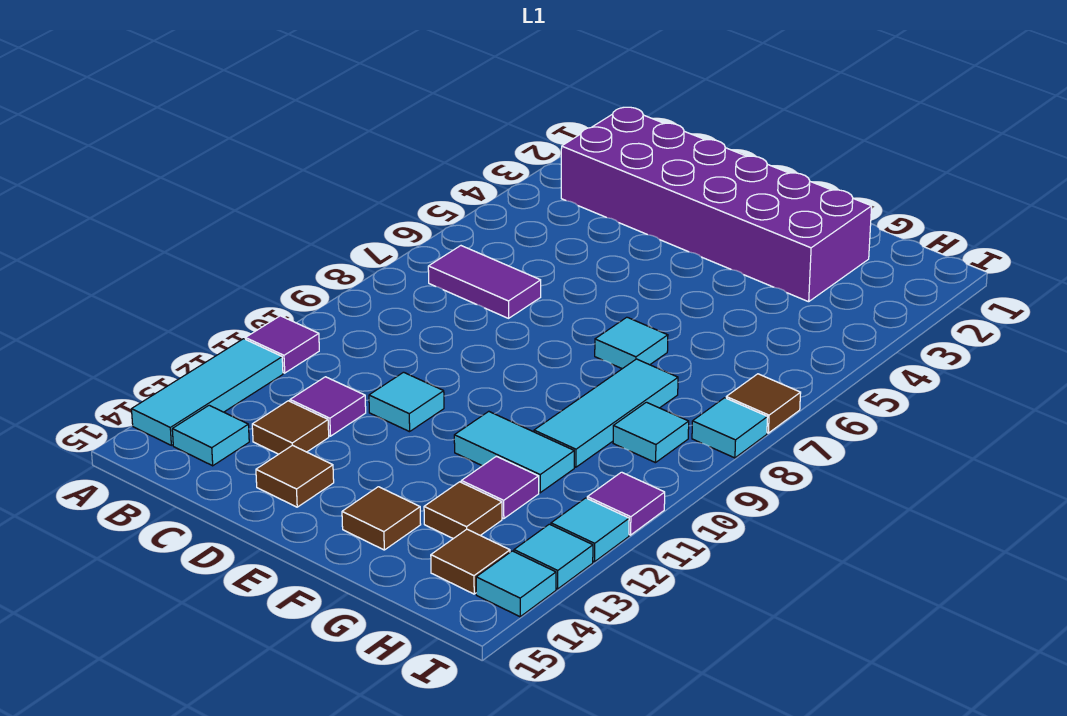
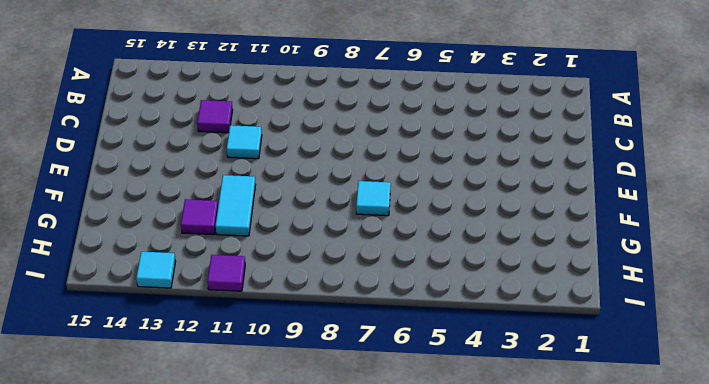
none -> purple tile A11 level 1
none -> cyan tile A12:A14 level 1
none -> purple brick B2:G3 level 1

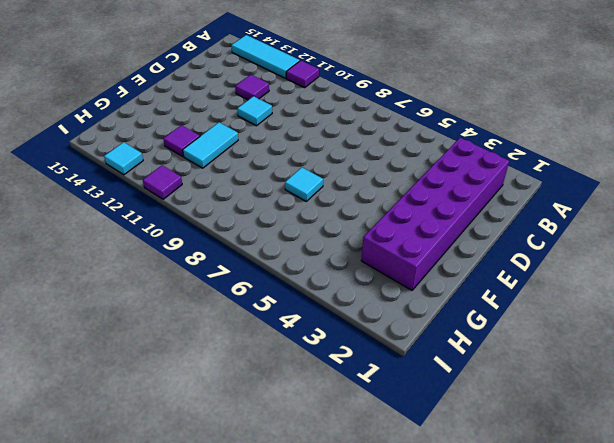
none -> purple tile B7:C7 level 1
none -> cyan tile B14 level 1
none -> brown tile C13 level 1

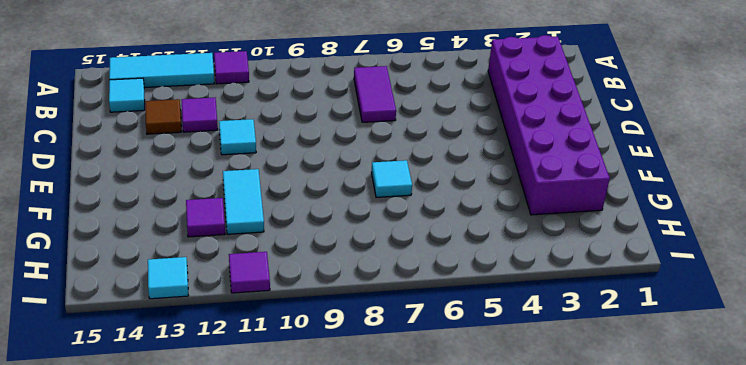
none -> brown tile D14 level 1
none -> brown tile F14 level 1
none -> cyan tile G8:G10 level 1

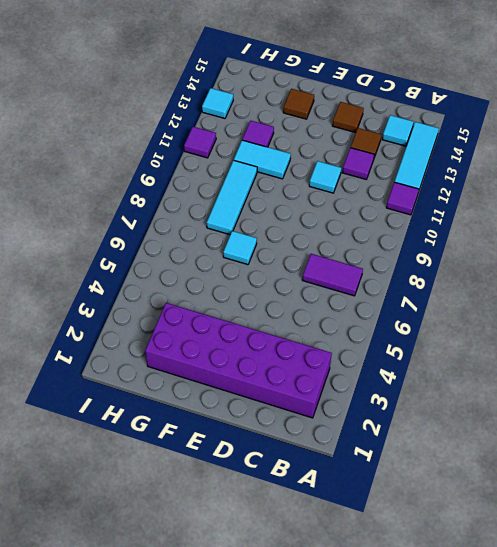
none -> brown tile G13 level 1
none -> cyan tile H9 level 1
none -> brown tile H14 level 1

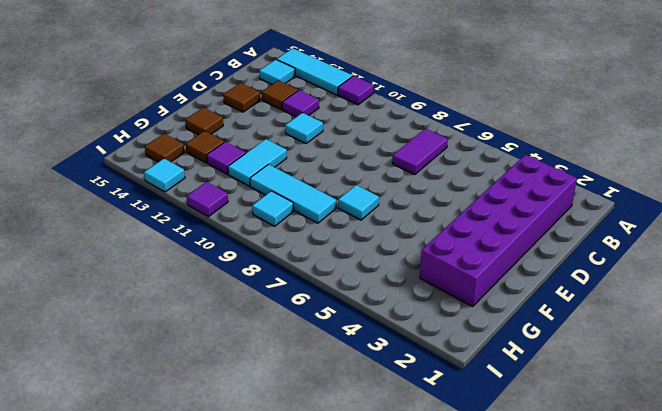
none -> brown tile I7 level 1
none -> cyan tile I8 level 1
none -> cyan tile I12 level 1

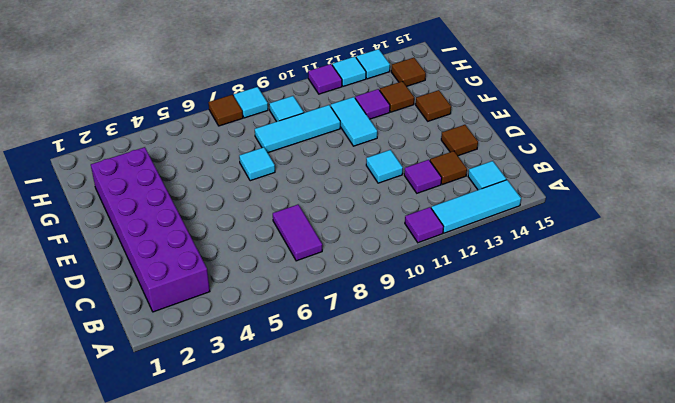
none -> cyan tile I14 level 1

